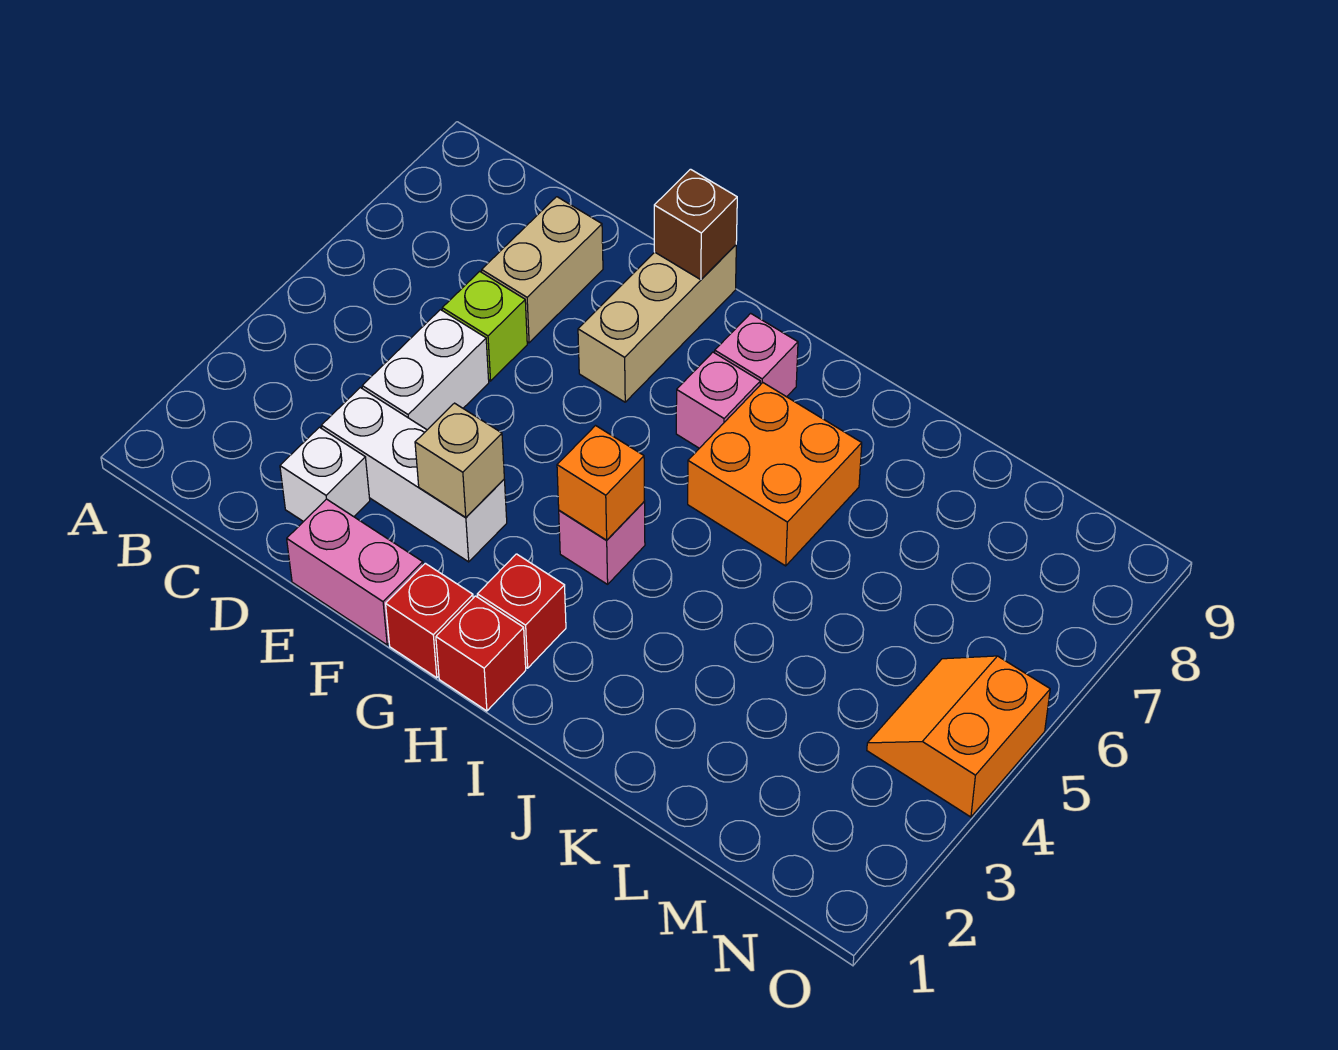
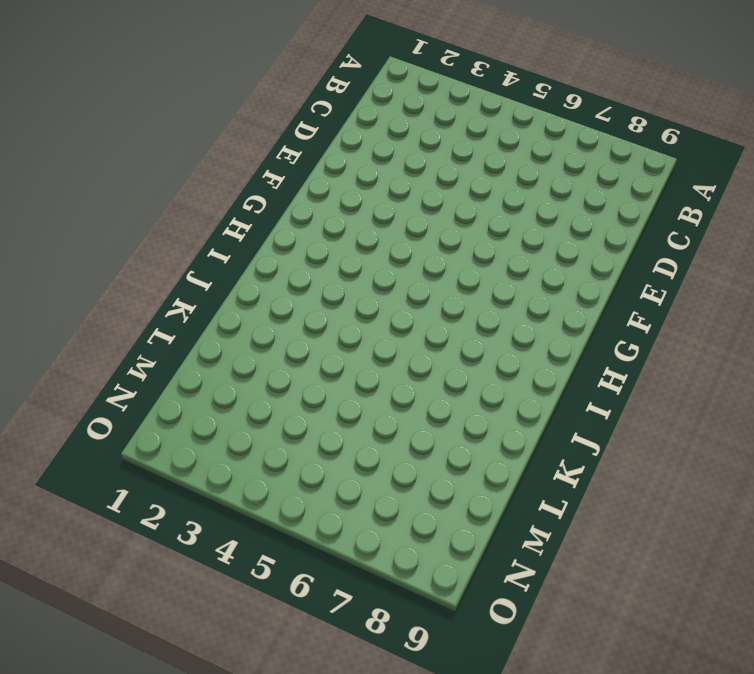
none -> white brick D2 level 1
none -> white brick D3:F3 level 1
none -> white brick D4:D5 level 1

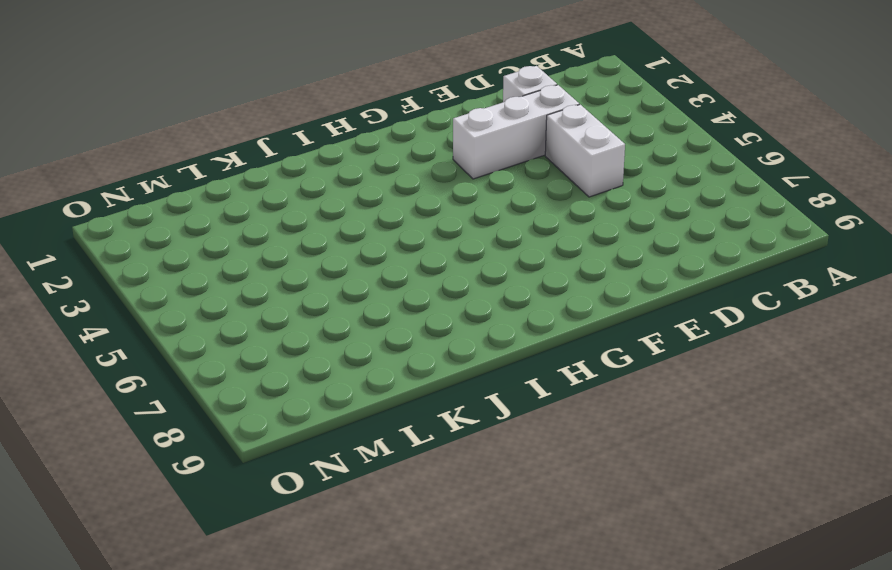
none -> lime brick D6 level 1
none -> tan brick D7:D8 level 1
none -> pink brick E1:F1 level 1

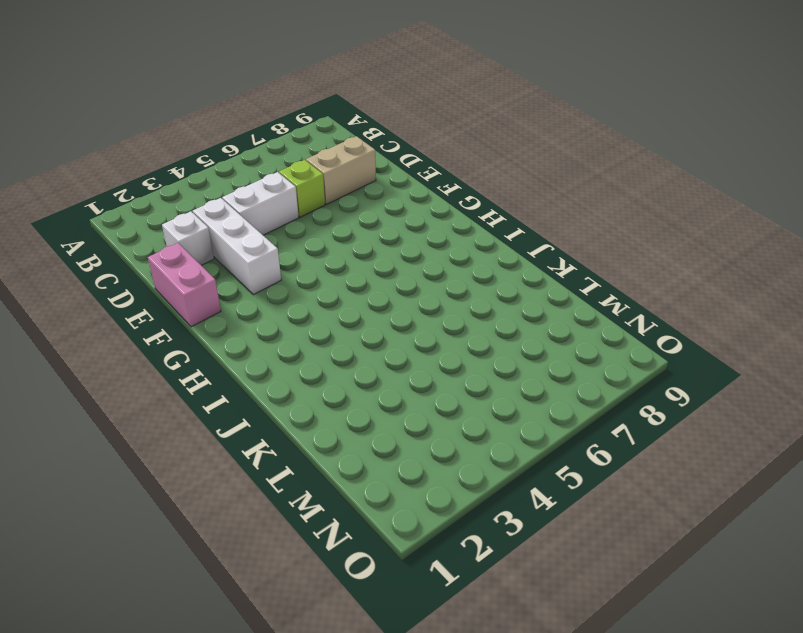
none -> tan brick F7:F9 level 1
none -> red brick G1 level 1
none -> red brick H1 level 1

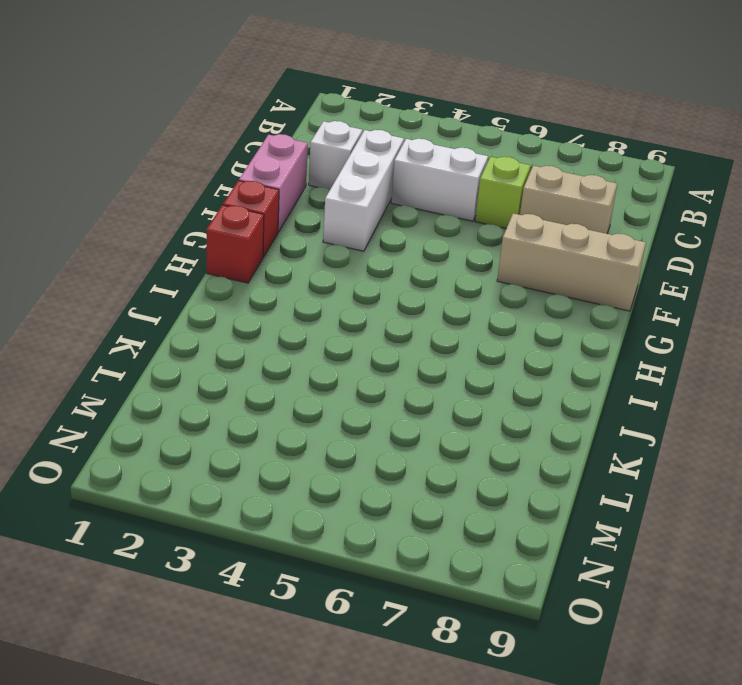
none -> red brick H2 level 1
none -> pink brick H4 level 1
none -> pink brick H7 level 1

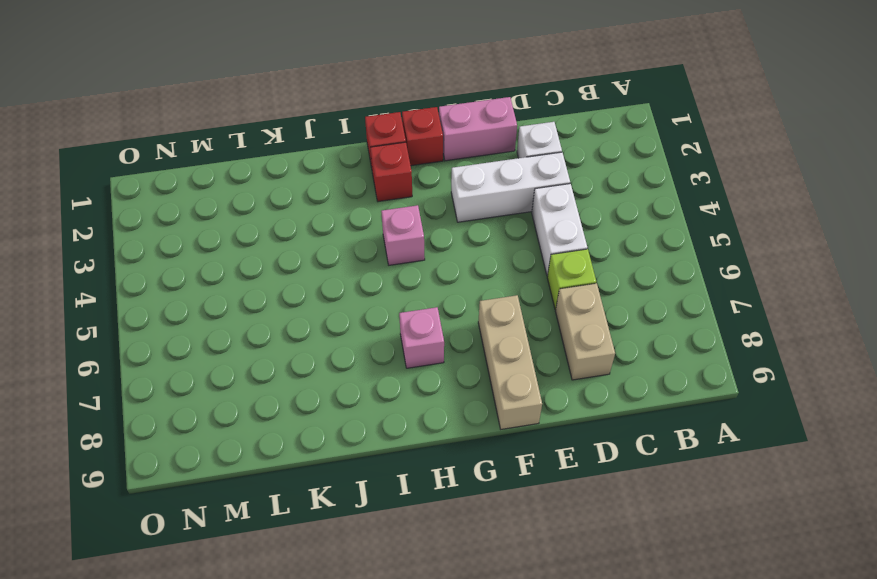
none -> pink brick H8 level 1
none -> orange brick I6:J7 level 1
none -> orange slope N4:O5 level 1 top O

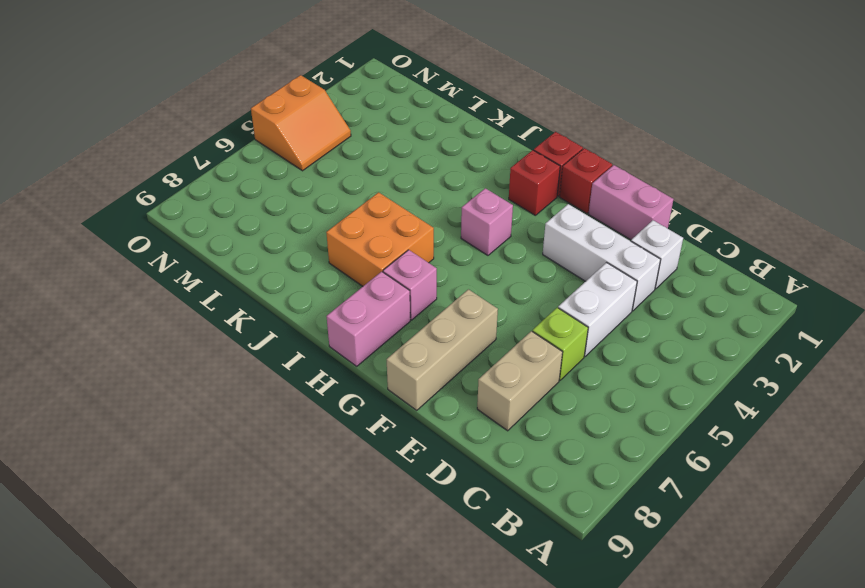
pink brick H8:H9 level 1 -> pink brick H8 level 1
none -> tan brick F3 level 2
none -> brown brick F9 level 2
none -> orange brick H4 level 2

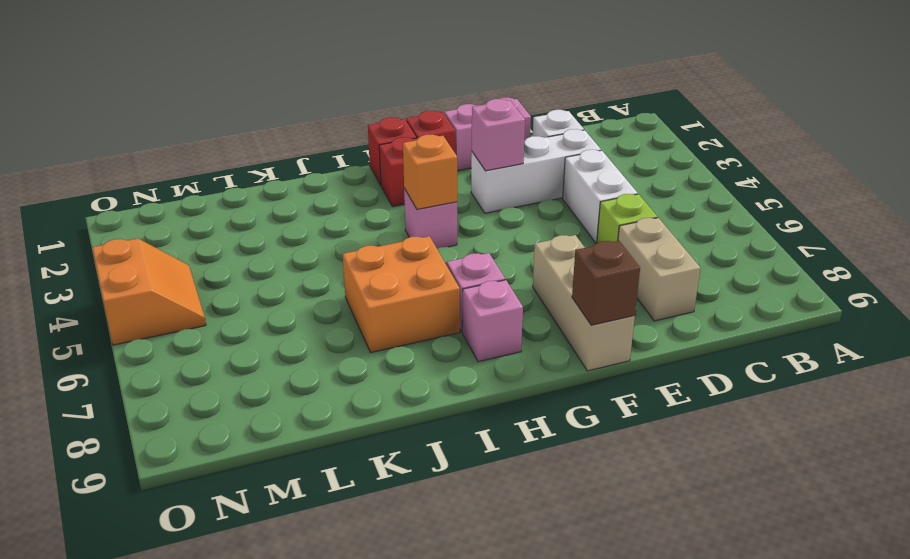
pink brick F3 level 2 -> tan brick F3 level 2

